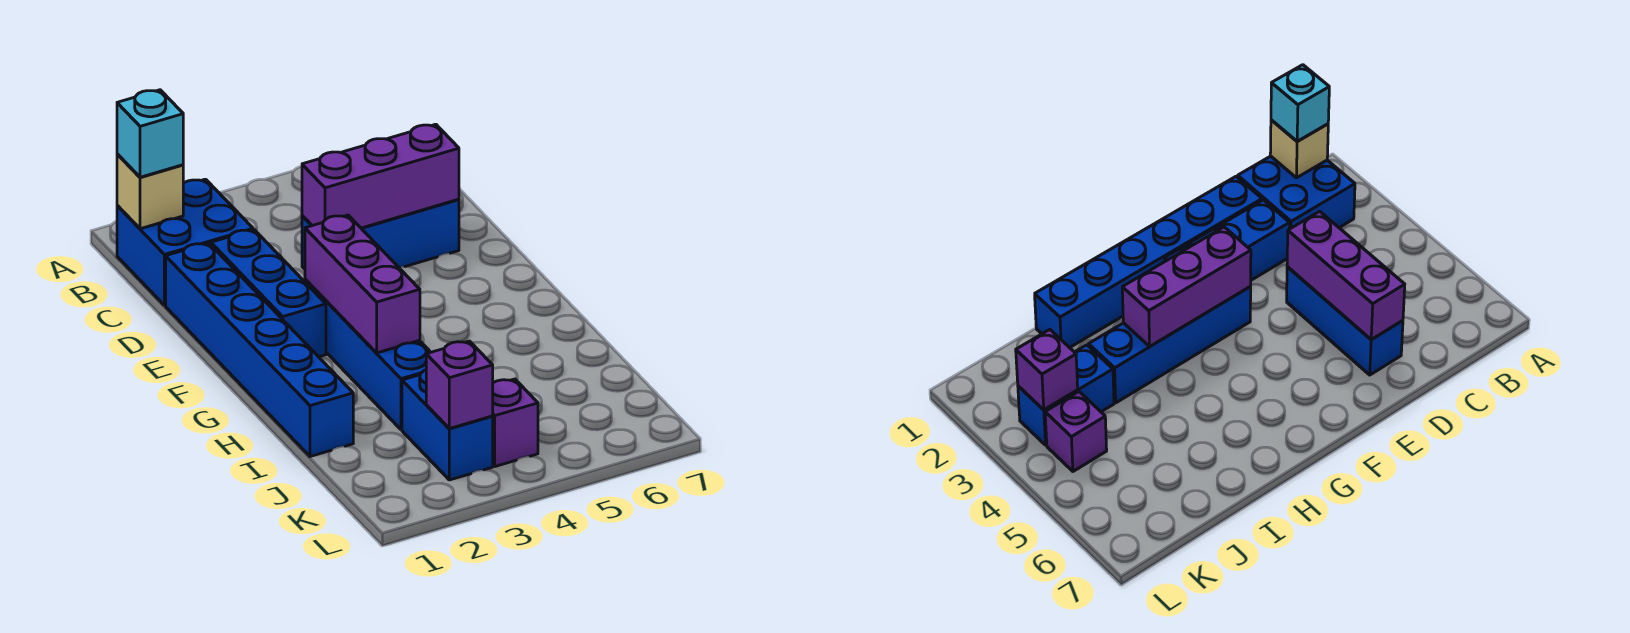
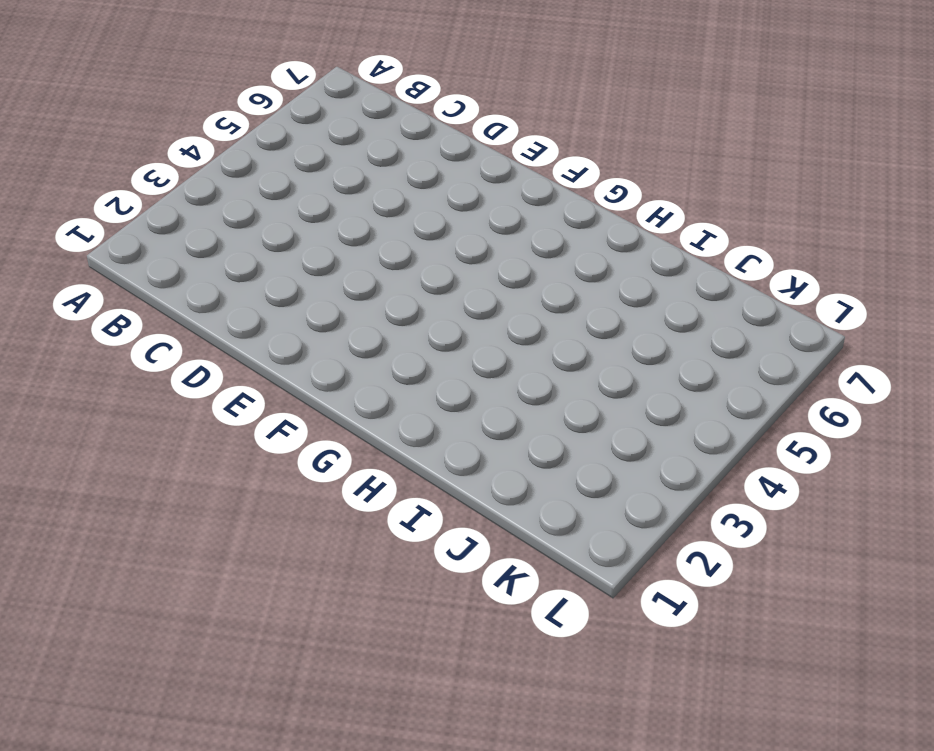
none -> blue brick B1:C2 level 1
none -> blue brick D1:I1 level 1
none -> blue brick D2:F2 level 1

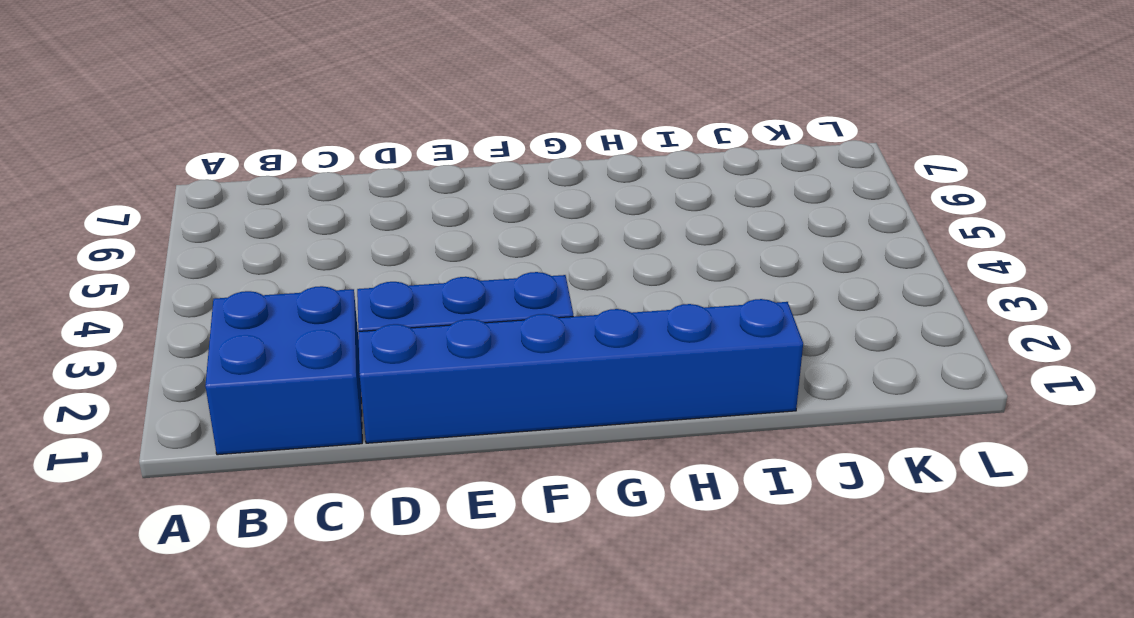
none -> blue brick D4:D6 level 1
none -> blue brick F3:I3 level 1
none -> blue brick J3:K3 level 1

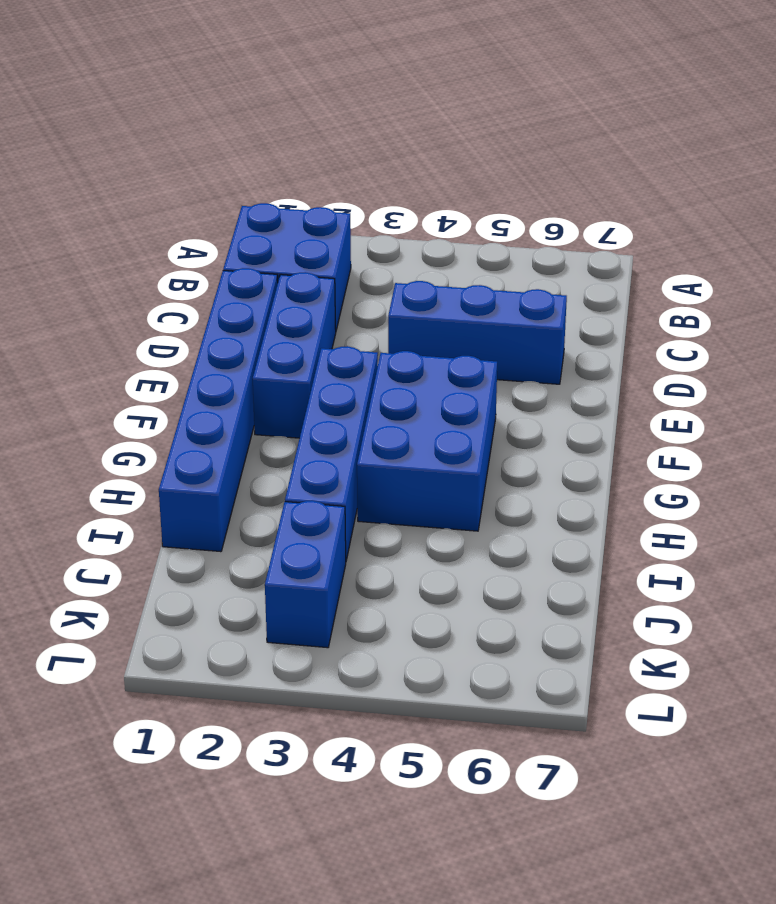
blue brick F4:H5 level 1 -> none
none -> purple brick K4 level 1
none -> tan brick B1 level 2
none -> purple brick D4:D6 level 2

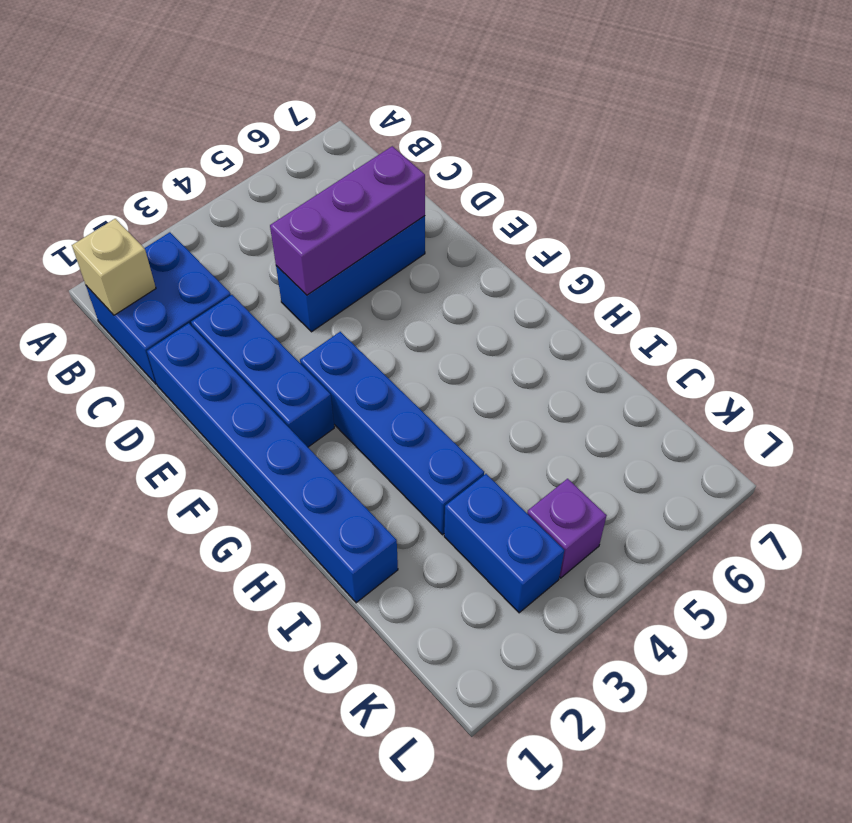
none -> purple brick F3:H3 level 2
none -> purple brick K3 level 2
none -> cyan brick B1 level 3

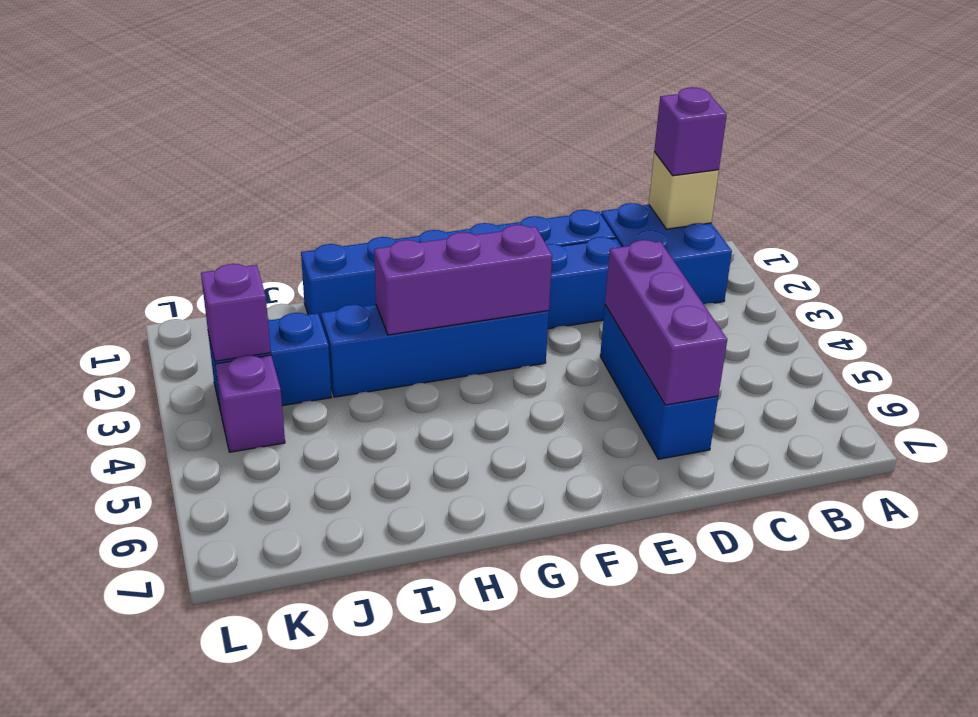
purple brick B1 level 3 -> cyan brick B1 level 3

